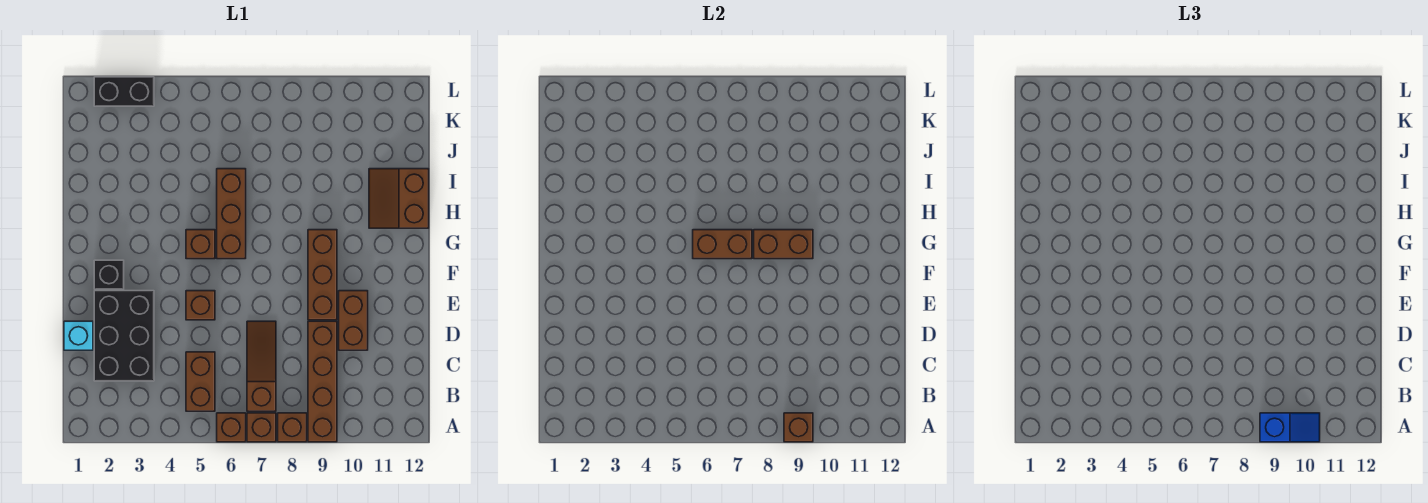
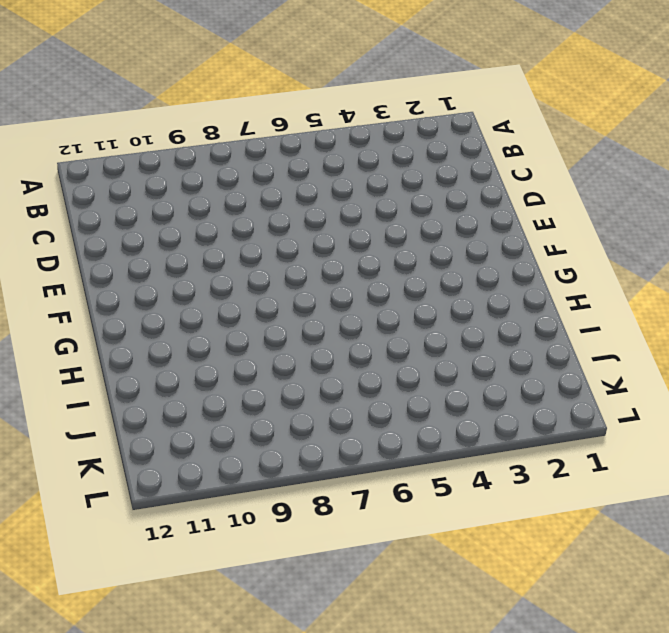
none -> brown brick A6 level 1
none -> brown brick A7 level 1
none -> brown brick A8 level 1

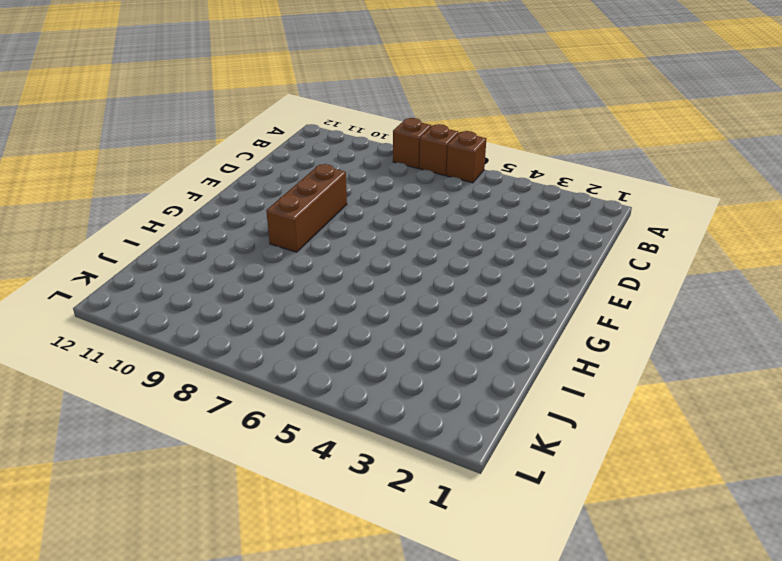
none -> brown brick A9:D9 level 1
none -> brown brick B5:C5 level 1
none -> brown slope B7:D7 level 1 top B

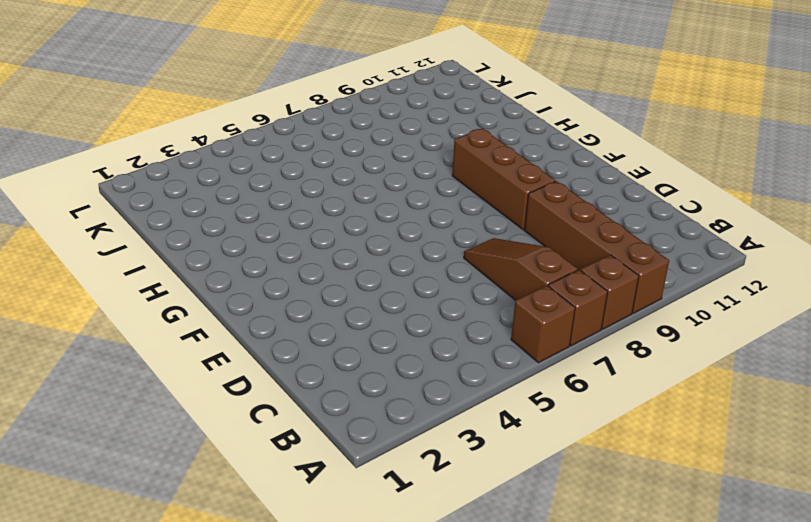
none -> brown brick B5:C5 level 1
none -> black brick C2:E3 level 1
none -> cyan brick D1 level 1

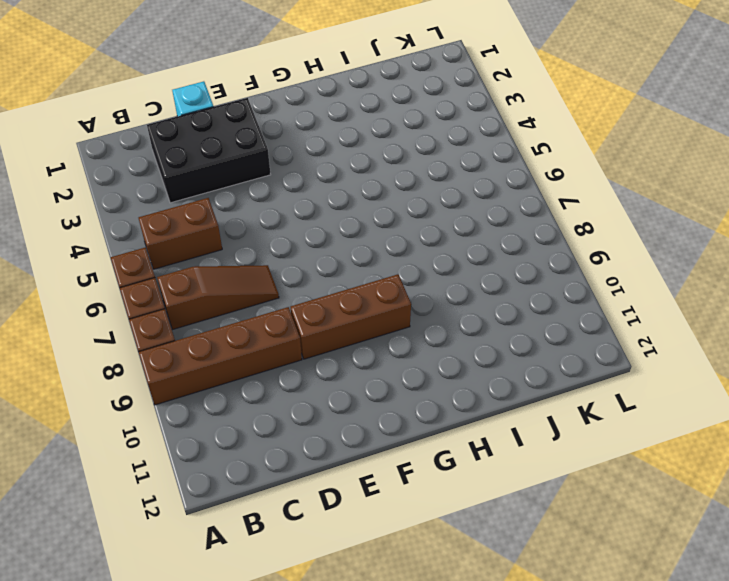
none -> brown brick D10:E10 level 1
none -> brown brick E5 level 1
none -> black brick F2 level 1

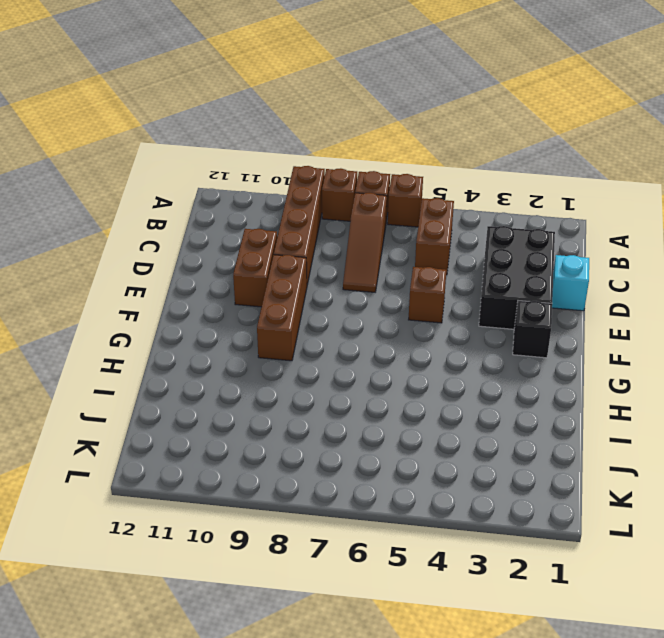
none -> brown brick G5 level 1
none -> brown brick G6:I6 level 1
none -> brown slope H11:I12 level 1 top 12

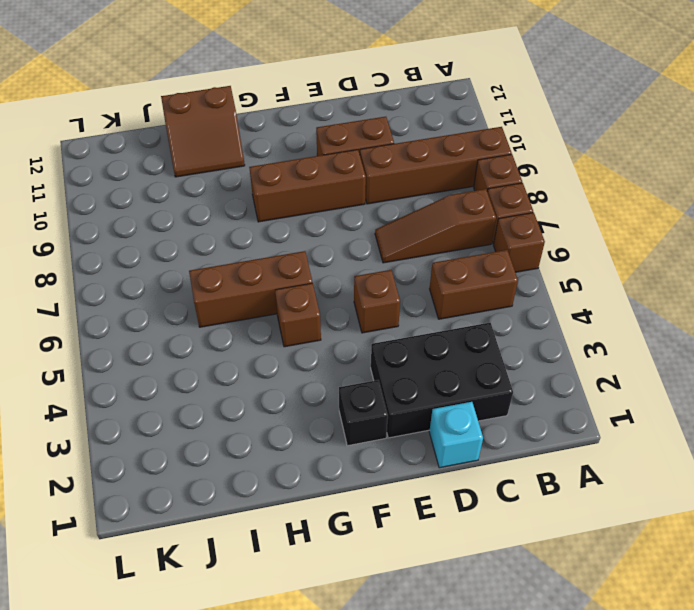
none -> black brick L2:L3 level 1
none -> brown brick A9 level 2
none -> brown brick G6:G7 level 2

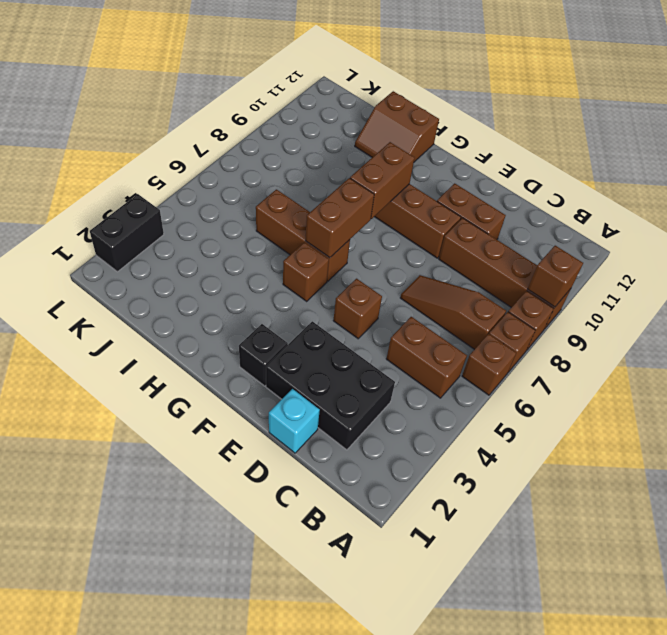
none -> blue slope A9:A10 level 3 top 9

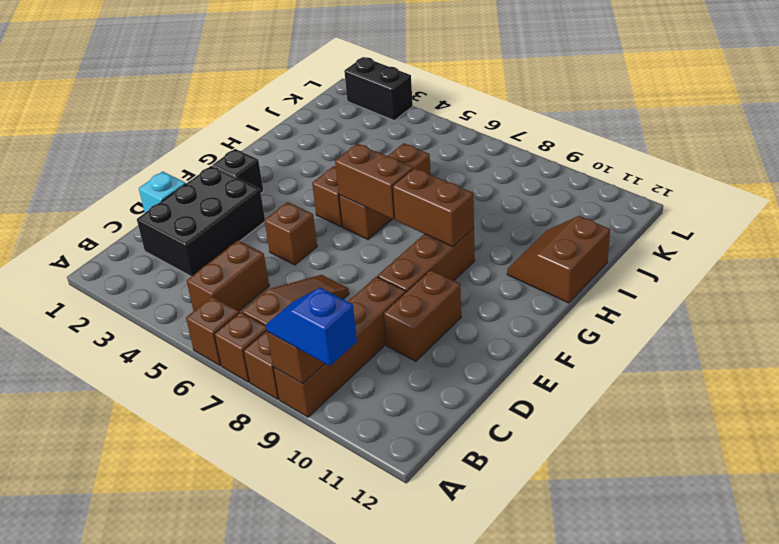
blue slope A9:A10 level 3 top 10 -> blue slope A9:A10 level 3 top 9

